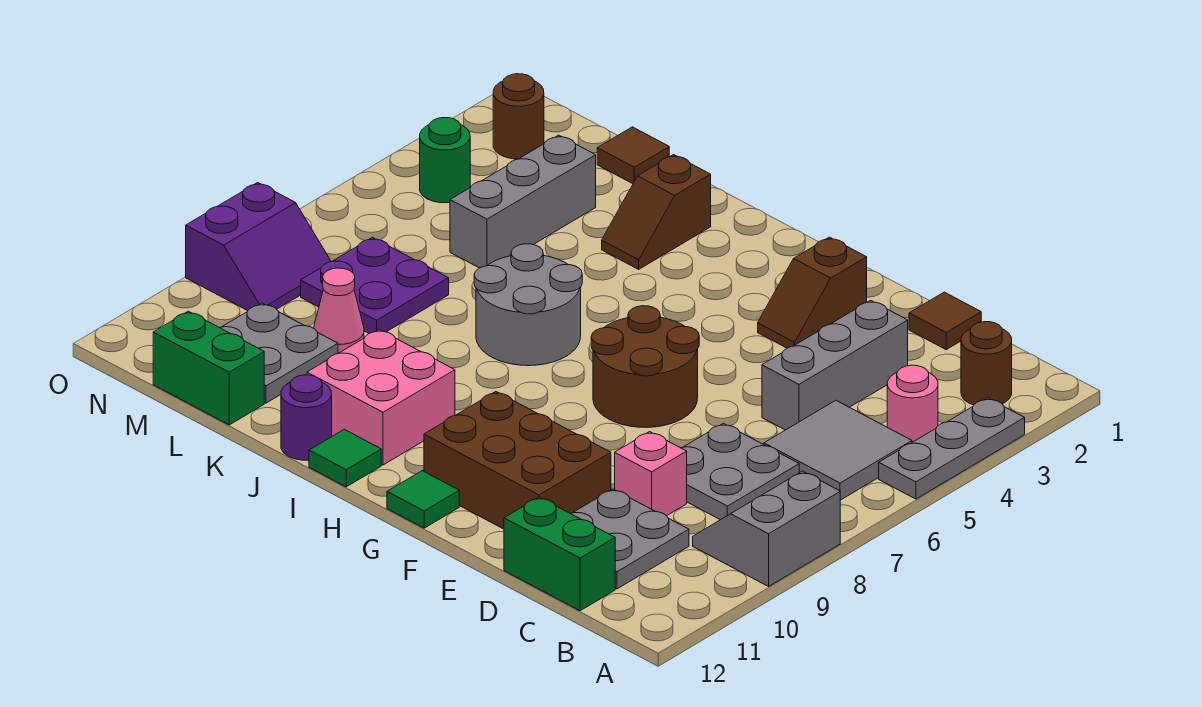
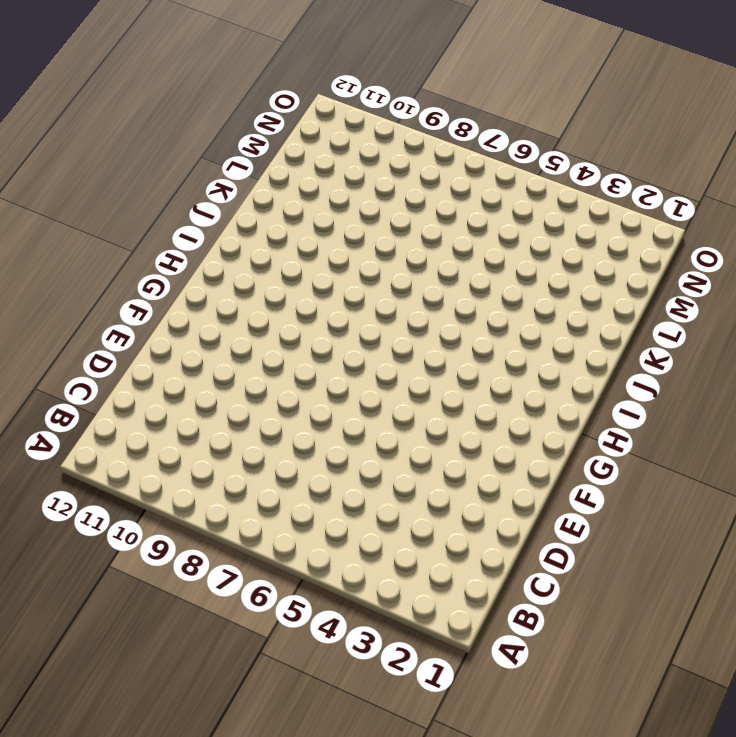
none -> grey plate A3:A5 level 1
none -> grey slope A8:B9 level 1 top A
none -> brown round brick B2 level 1

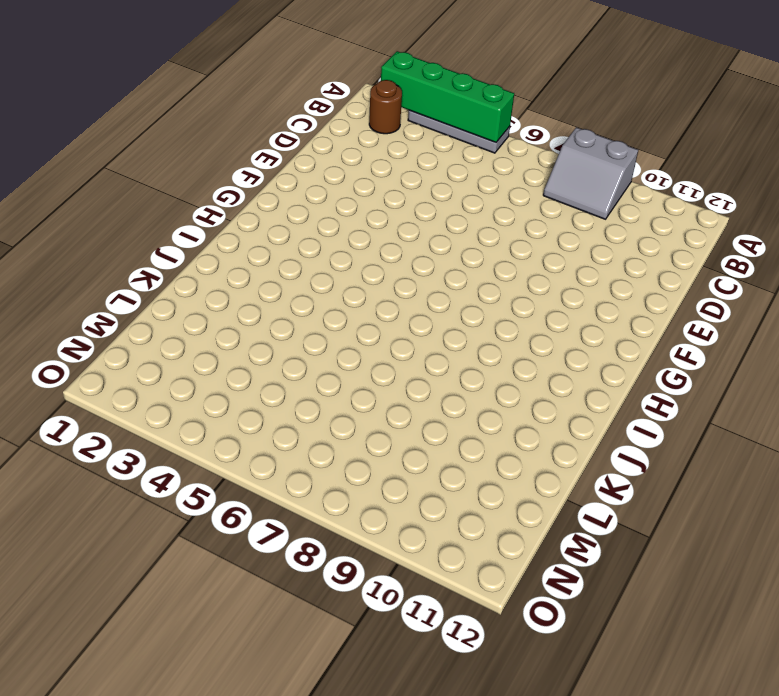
green brick A2:A5 level 2 -> none
none -> pink round brick B4 level 1
none -> grey tile B5:C6 level 1
none -> grey plate C7:D8 level 1

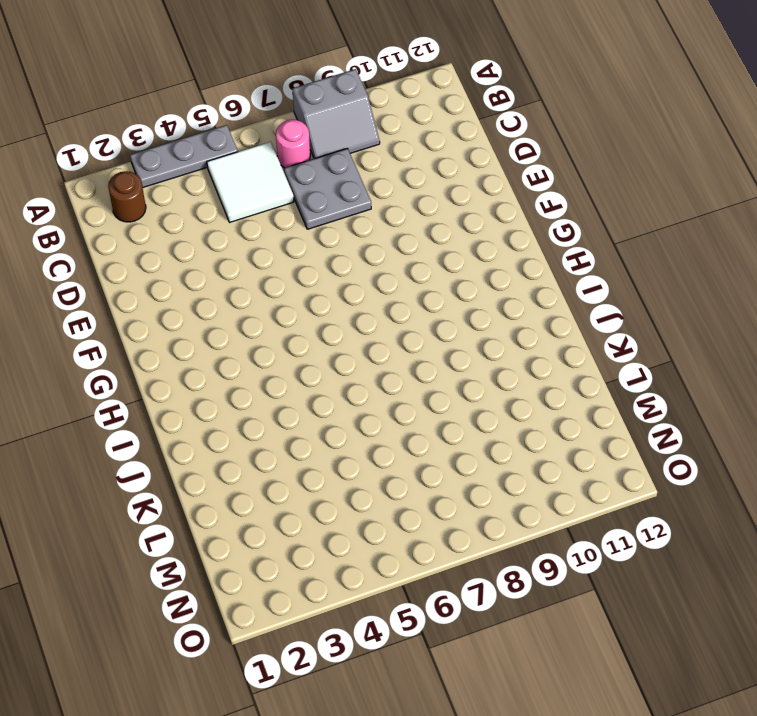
white tile B5:C6 level 1 -> grey tile B5:C6 level 1
pink round brick B7 level 1 -> pink round brick B4 level 1
none -> grey plate C10:D11 level 1
none -> green brick C12:D12 level 1
none -> brown tile D1 level 1

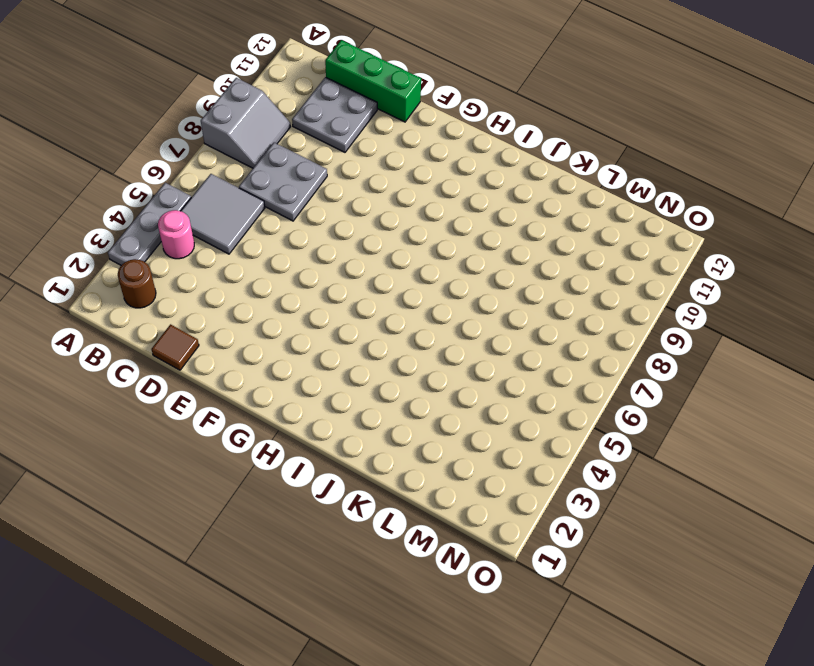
green brick C12:E12 level 1 -> green brick C12:D12 level 1
none -> grey brick D3:D5 level 1
none -> pink brick D9 level 1
none -> brown brick E10:G11 level 1

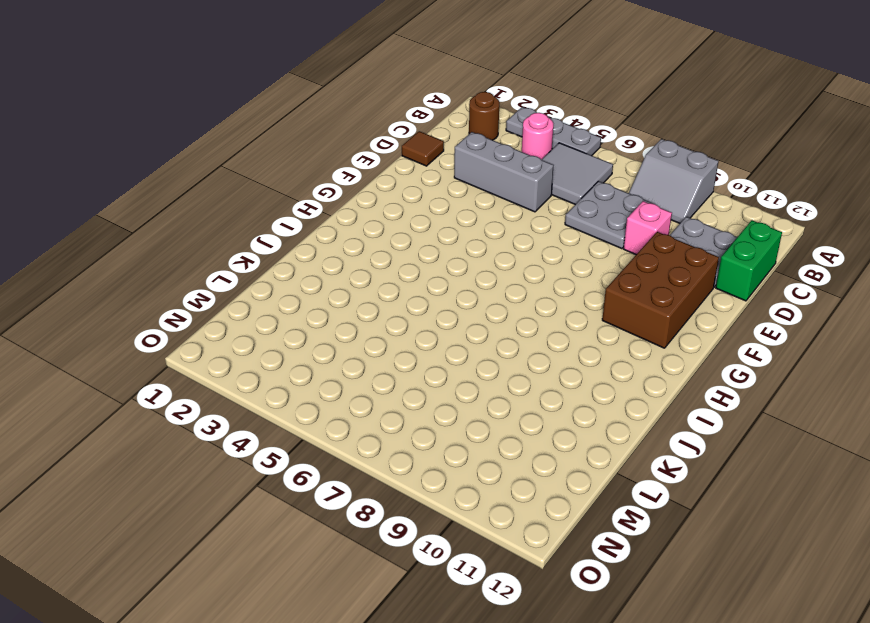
none -> brown slope F2:F3 level 1 top 2
none -> brown round brick F6:G7 level 1
none -> green tile G12 level 1

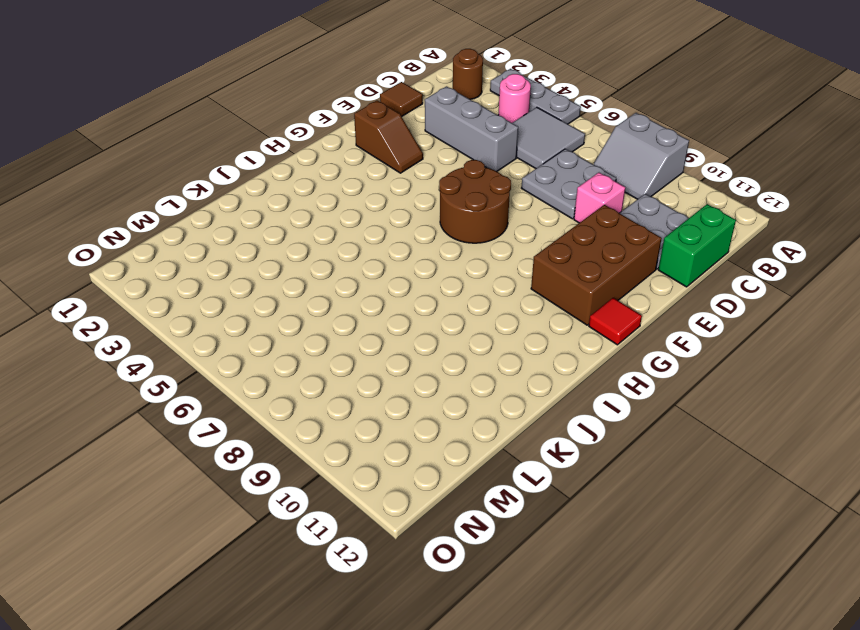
red tile G12 level 1 -> green tile G12 level 1
none -> grey round brick I6:J7 level 1
none -> pink brick I10:J11 level 1
none -> green tile I12 level 1

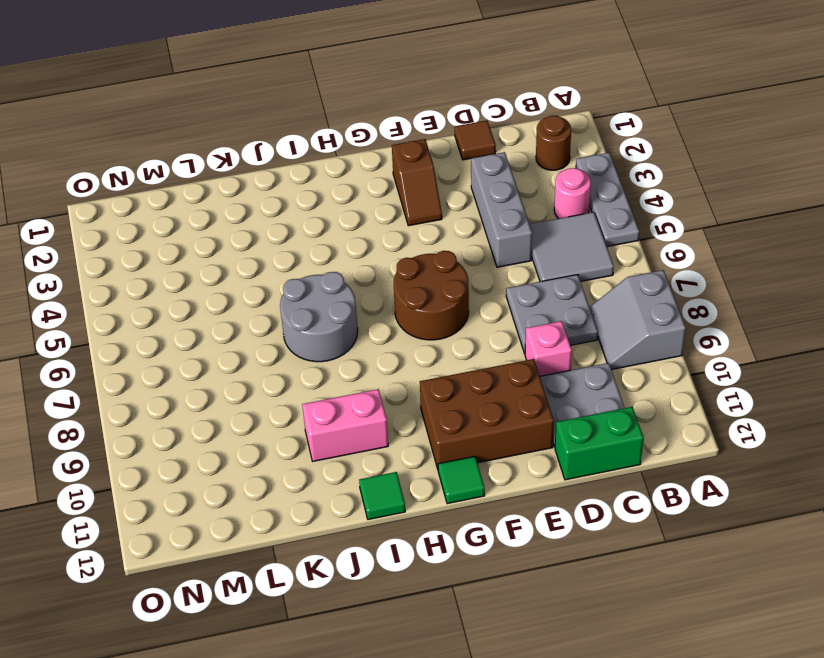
pink brick I10:J10 level 1 -> pink brick I10:J11 level 1
none -> brown slope J2:J3 level 1 top 2
none -> purple round brick J12 level 1
none -> brown tile L1 level 1

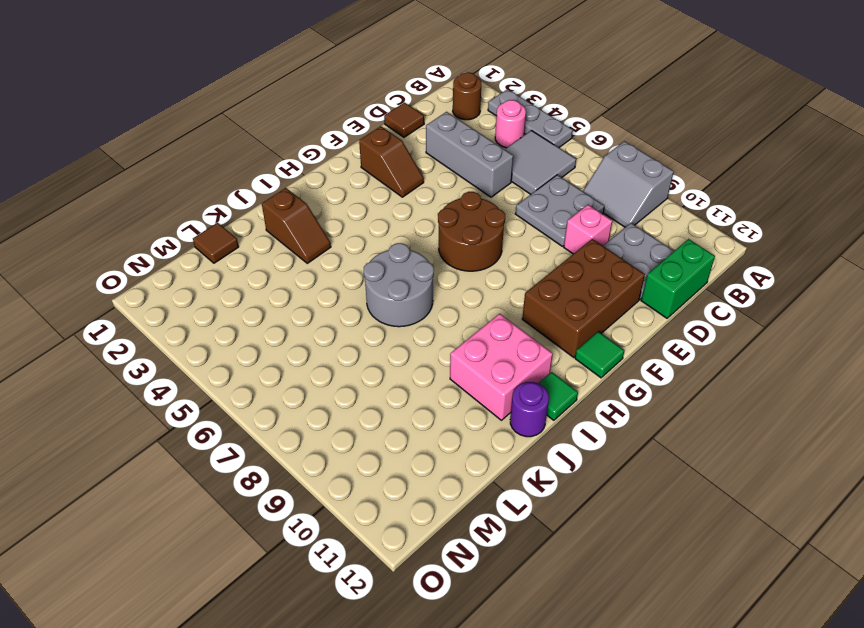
none -> grey brick L3:L5 level 1
none -> purple plate L7:M8 level 1
none -> pink cone L9 level 1

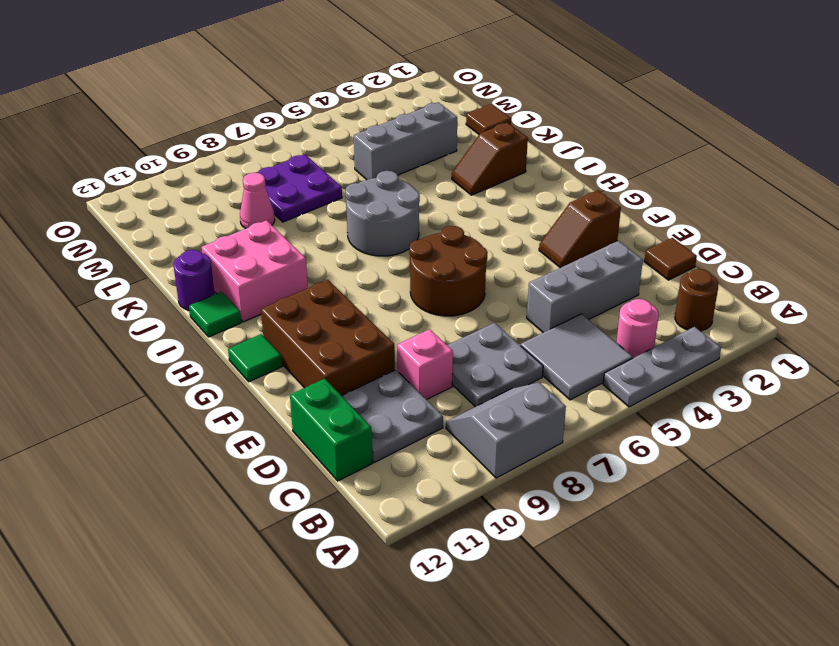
none -> grey plate L10:M11 level 1
none -> green brick L12:M12 level 1
none -> brown round brick N2 level 1

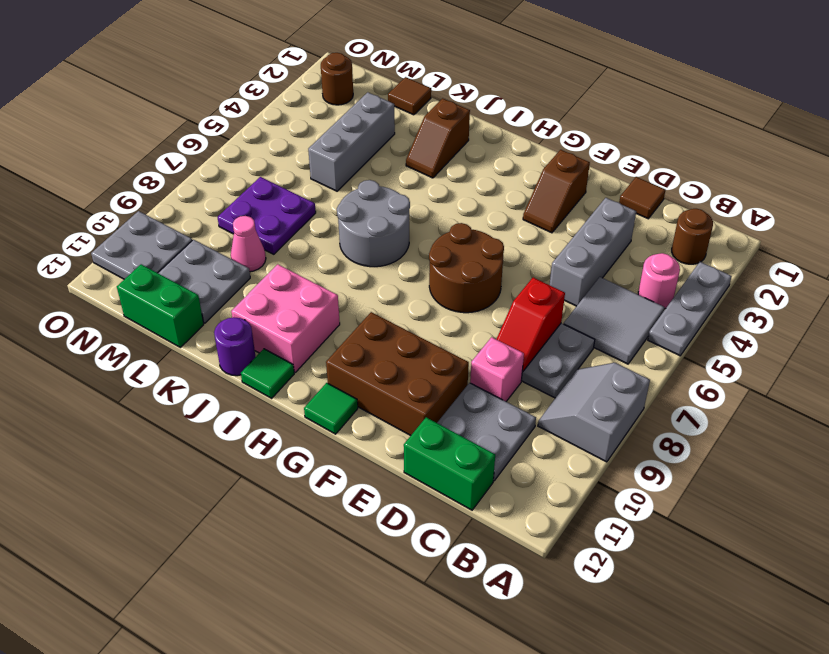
red slope D7:D8 level 2 top 7 -> none
grey plate N10:O11 level 1 -> none
none -> green round brick N4 level 1
none -> purple slope N8:O9 level 1 top O

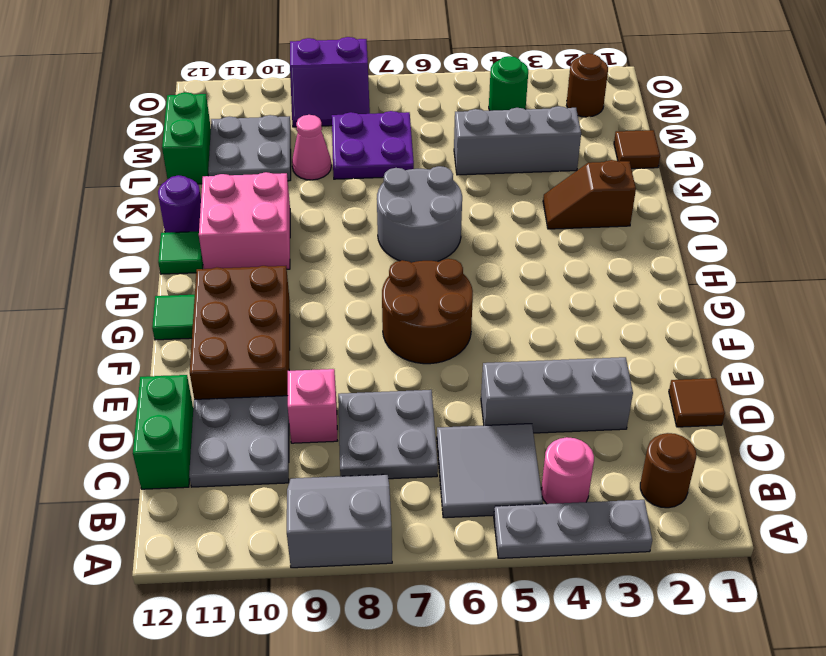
none -> brown slope F2:F3 level 1 top 2

